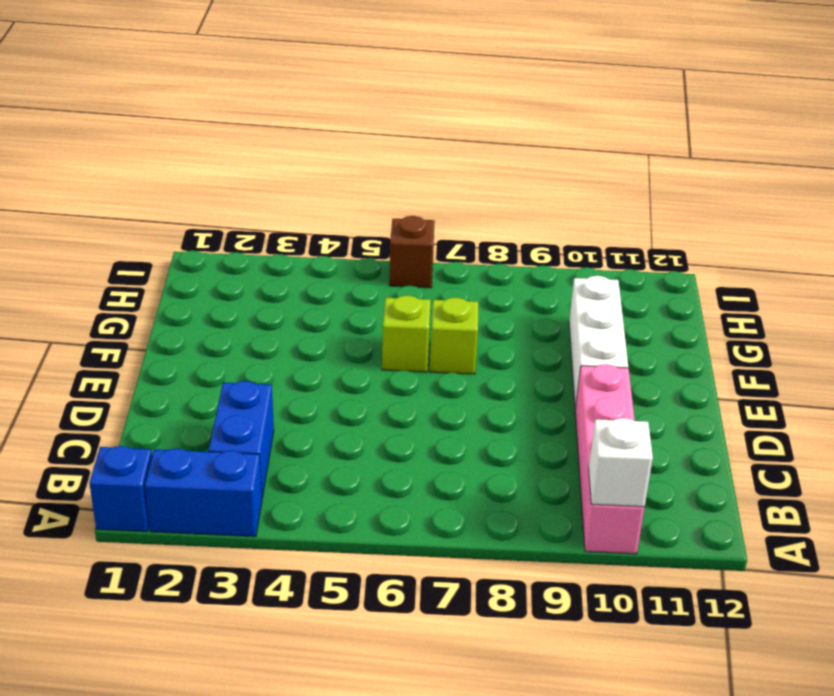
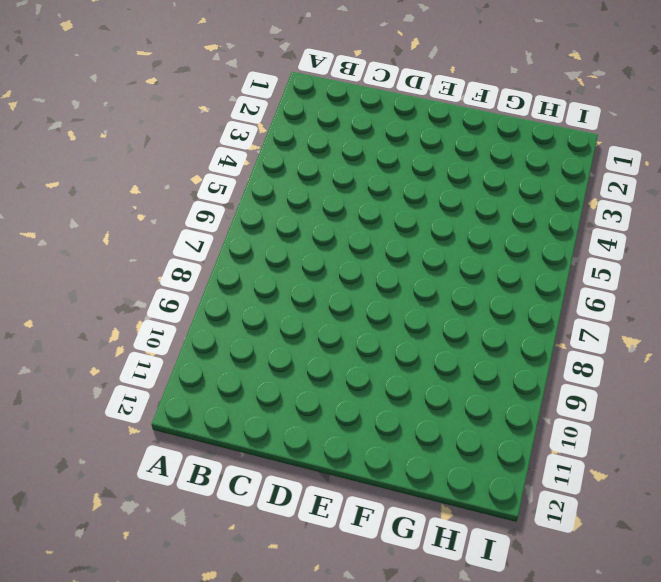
none -> blue brick A1 level 1
none -> blue brick A2:A3 level 1

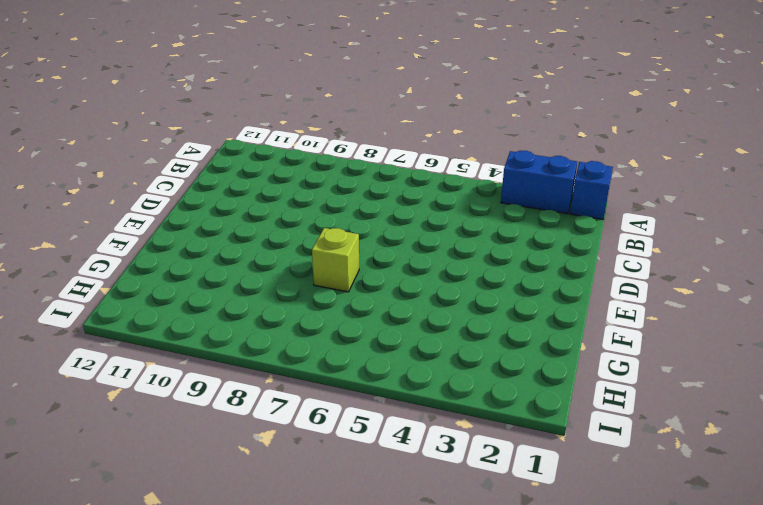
none -> pink brick A10:D10 level 1
none -> blue brick B3:C3 level 1

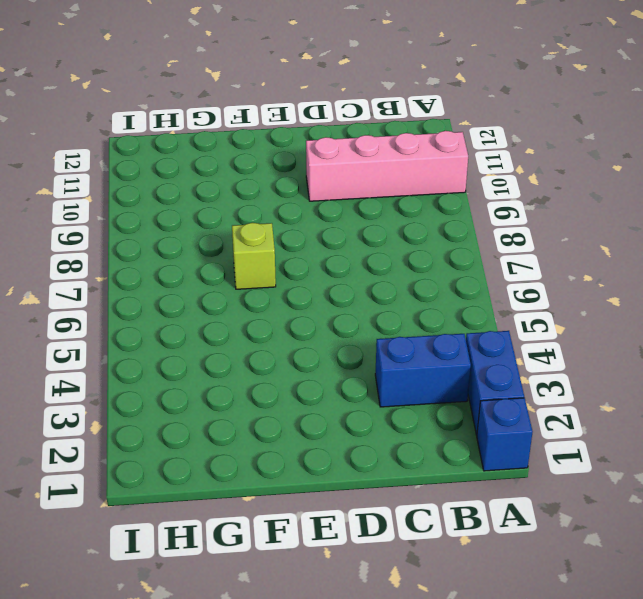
none -> white brick E10:G10 level 1
none -> lime brick F6 level 1

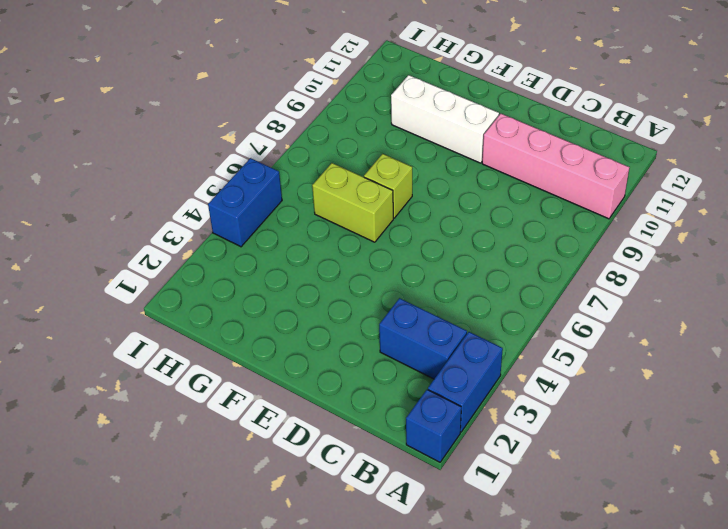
lime brick F6:G6 level 1 -> lime brick F6 level 1
blue brick I4:I5 level 1 -> none
none -> brown brick I6 level 1
none -> white brick A10 level 2

